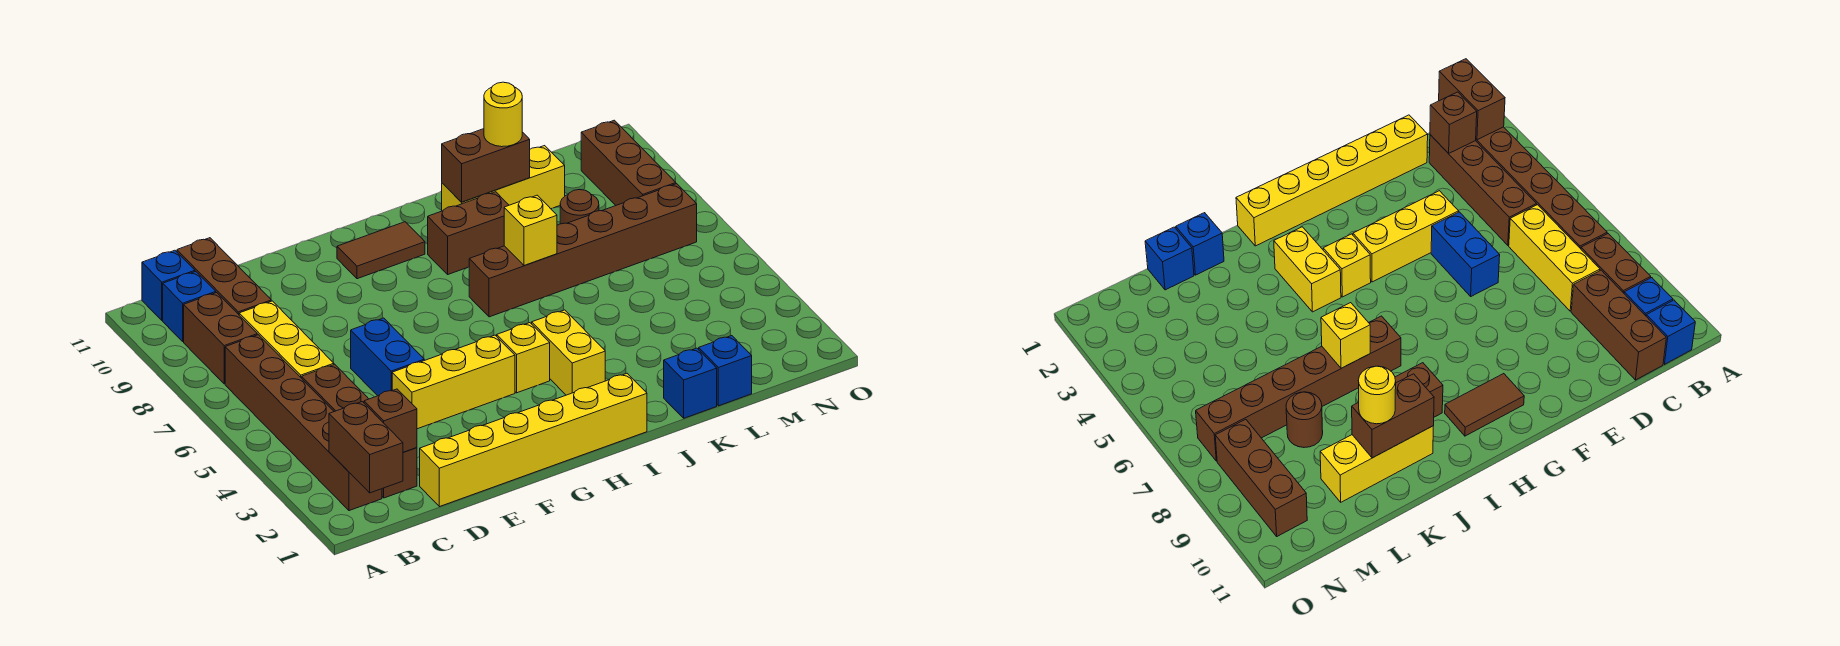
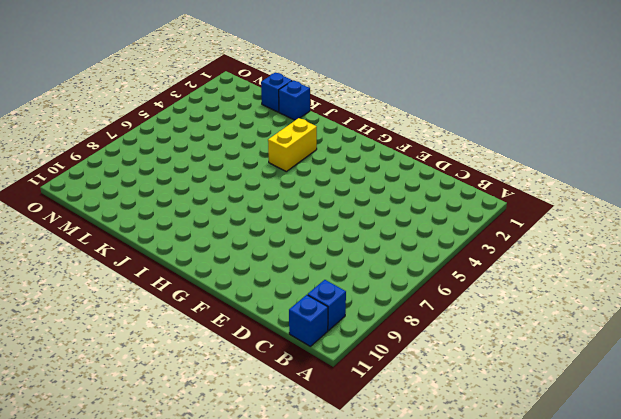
none -> brown brick B2:B7 level 1
none -> brown brick B8:B9 level 1
none -> brown brick C2:C5 level 1

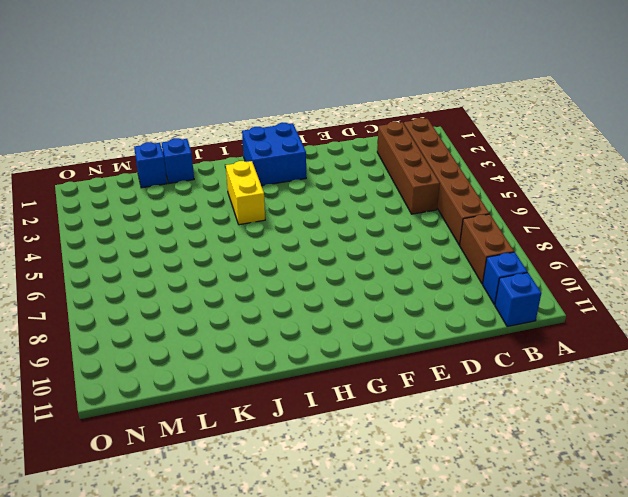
blue brick G1:H2 level 1 -> yellow brick D1:I1 level 1
none -> yellow brick C6:C8 level 1
none -> brown brick C9:C11 level 1
none -> yellow brick E4:G4 level 1

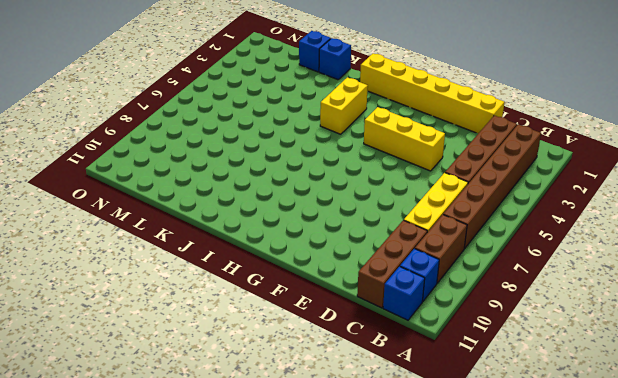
none -> blue brick E5:E6 level 1
none -> brown tile G10:H10 level 1
none -> yellow brick H4 level 1

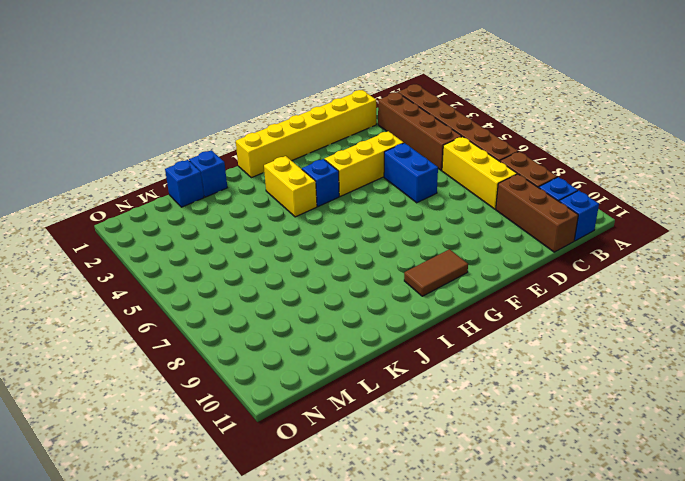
blue brick H4 level 1 -> yellow brick H4 level 1
none -> brown brick I7:N7 level 1
none -> brown brick I9:J9 level 1
none -> yellow brick J10:L10 level 1

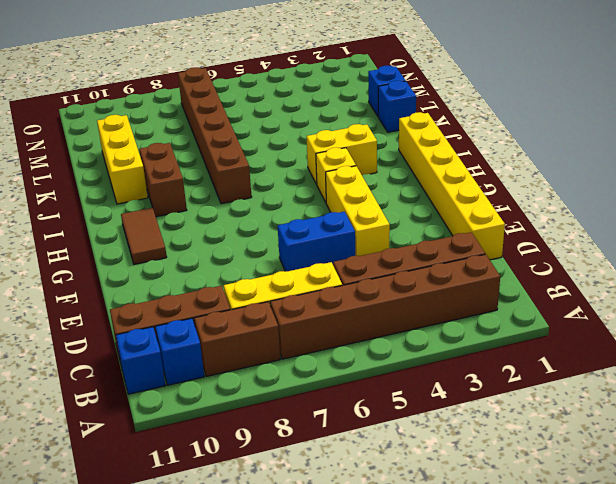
none -> brown round brick L8 level 1
none -> brown brick N8:N10 level 1
none -> brown brick B1:B2 level 2

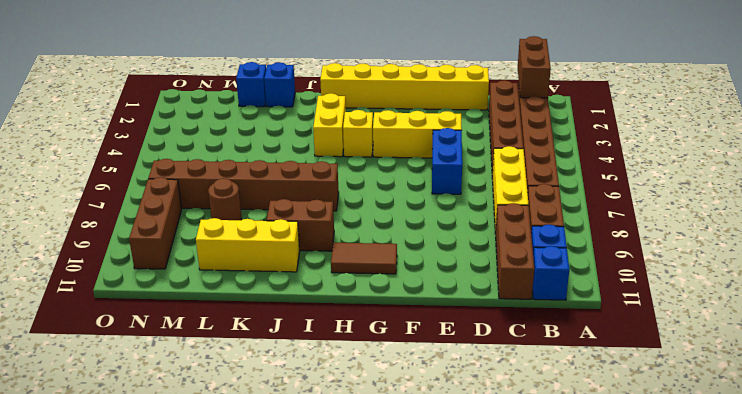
none -> brown brick C2 level 2
none -> yellow brick J7 level 2
none -> brown brick J10:K10 level 2

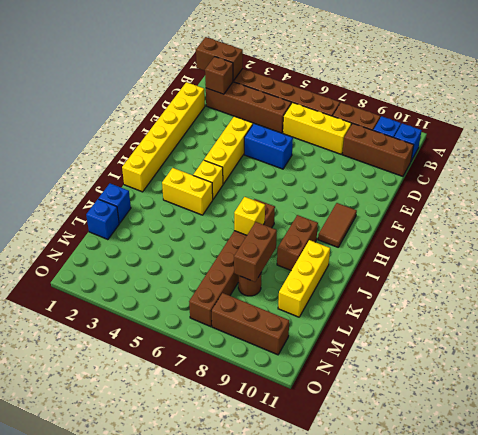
brown brick K8:L8 level 2 -> brown brick J10:K10 level 2
none -> yellow round brick K10 level 3

